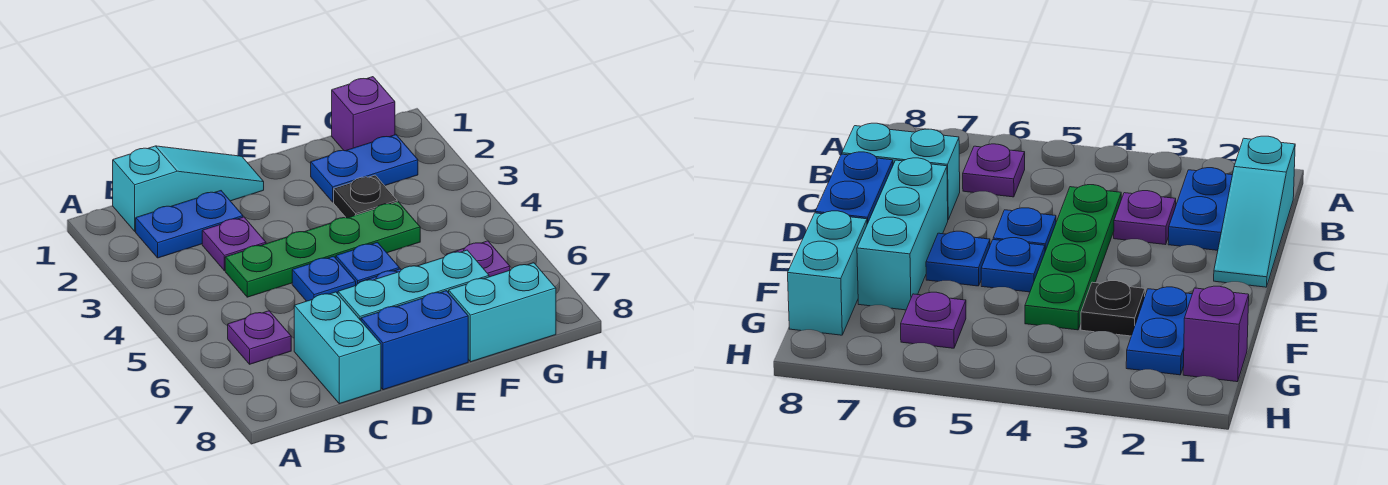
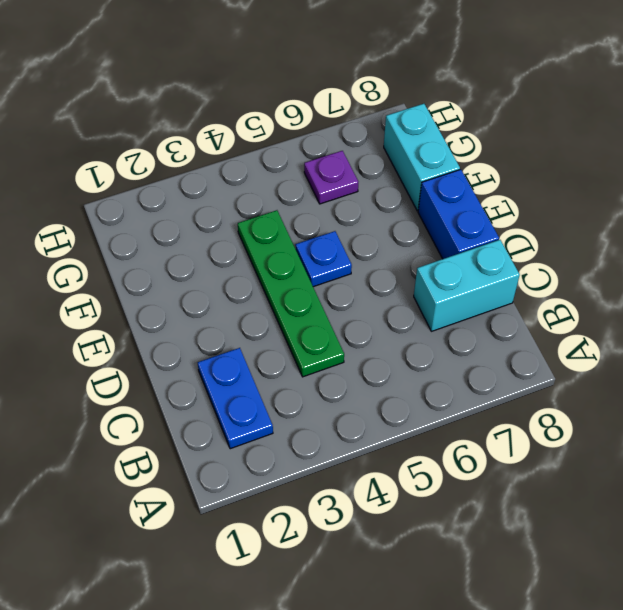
none -> cyan slope B1:D1 level 1 top B
none -> purple plate B6 level 1
none -> purple plate C3 level 1

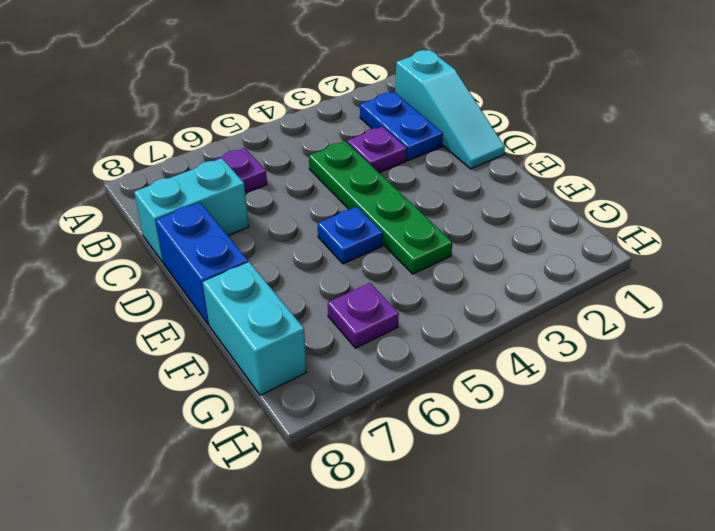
none -> blue plate D5 level 1
none -> cyan brick D7:F7 level 1
none -> blue plate E6 level 1

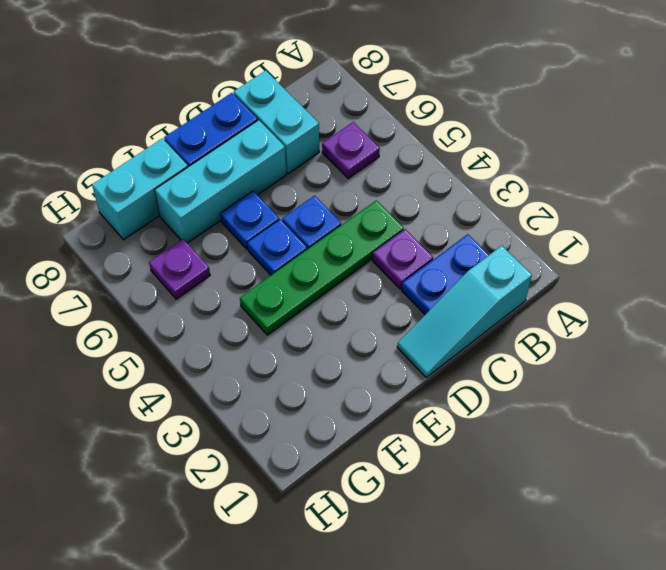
none -> blue plate F2:G2 level 1
none -> black plate F3 level 1
none -> purple brick G1 level 1

